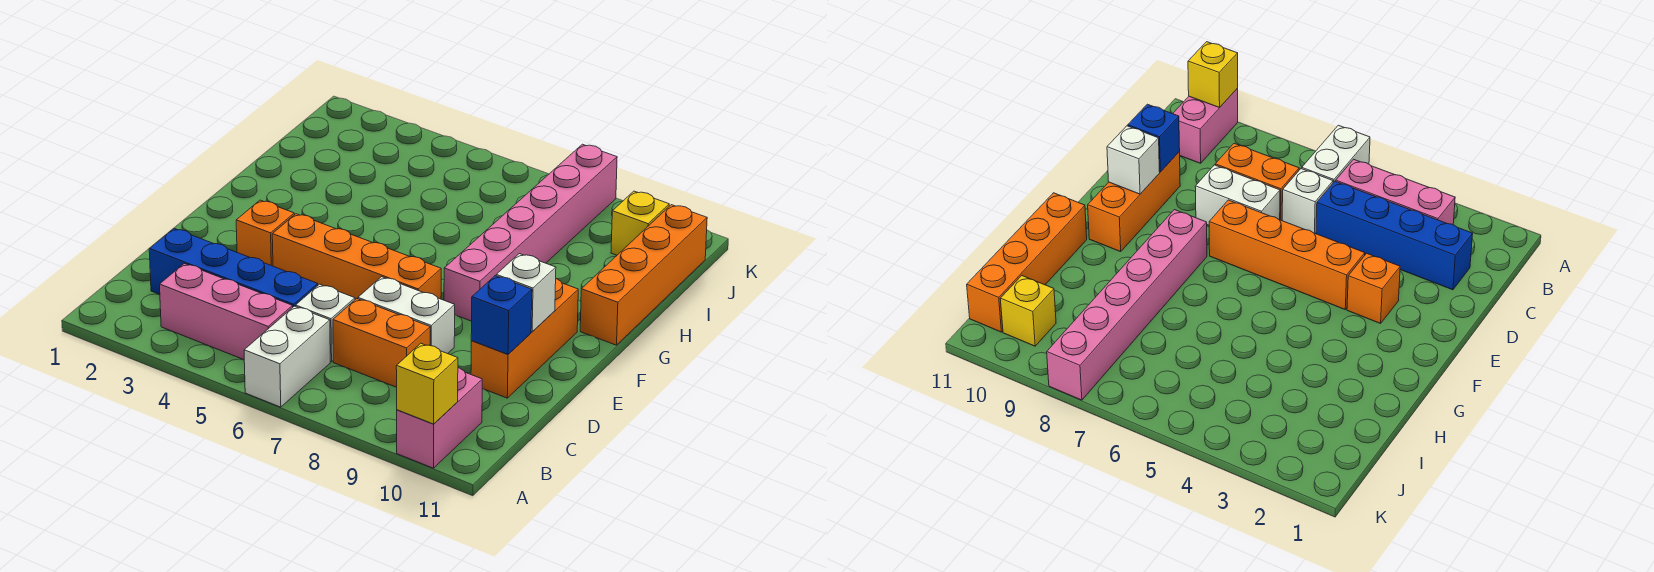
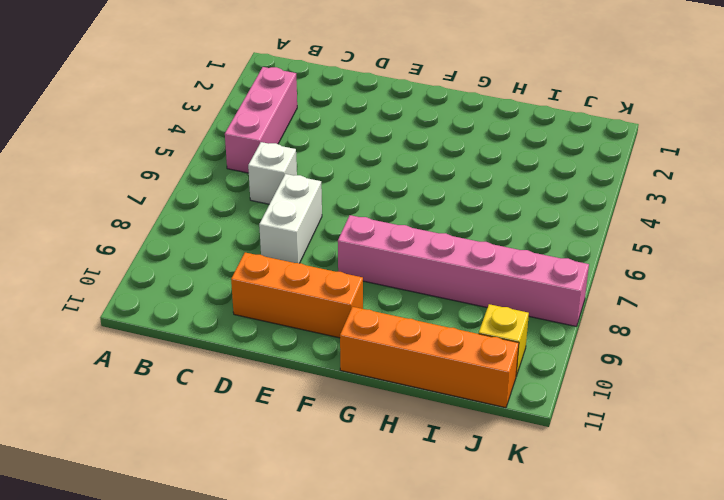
none -> white brick A6:B6 level 1
none -> pink brick A10:B10 level 1
none -> blue brick C2:C5 level 1

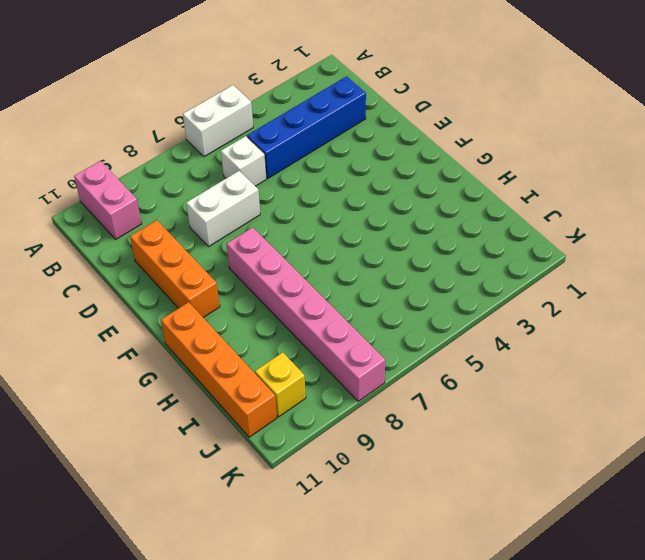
white brick A5:A6 level 1 -> white brick A6:B6 level 1
none -> pink brick B3:B5 level 1
none -> orange brick C7:C8 level 1
none -> orange brick E3 level 1

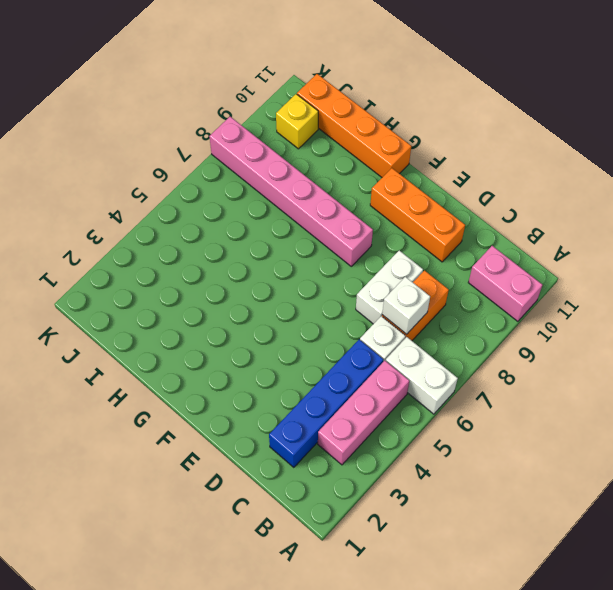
white brick C7 level 2 -> white brick E10 level 2
none -> orange brick E3 level 1
none -> orange brick E4:E7 level 1
none -> yellow brick A10 level 2

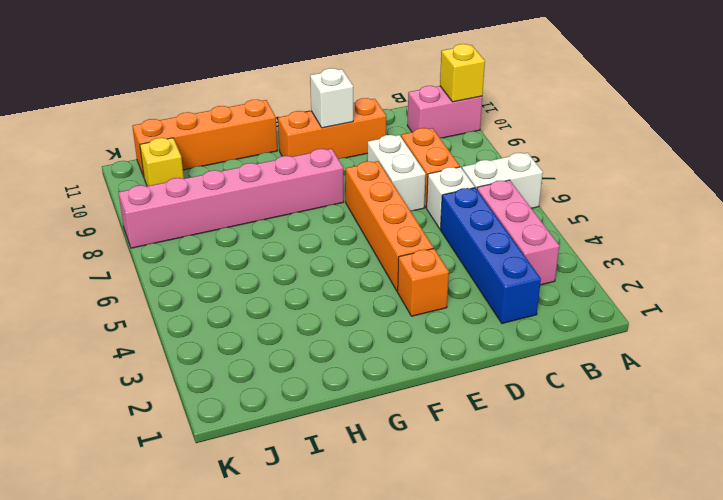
none -> blue brick D10 level 2

